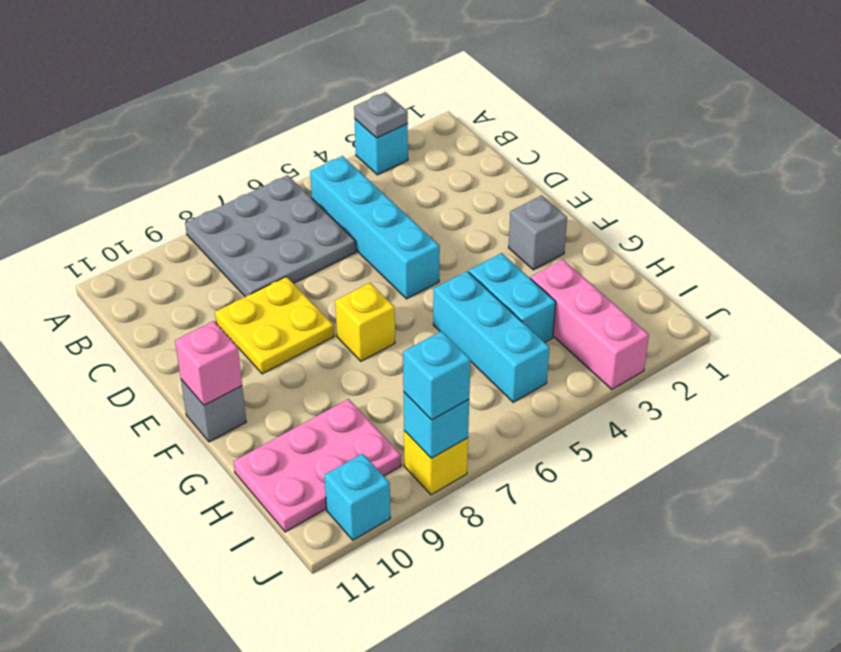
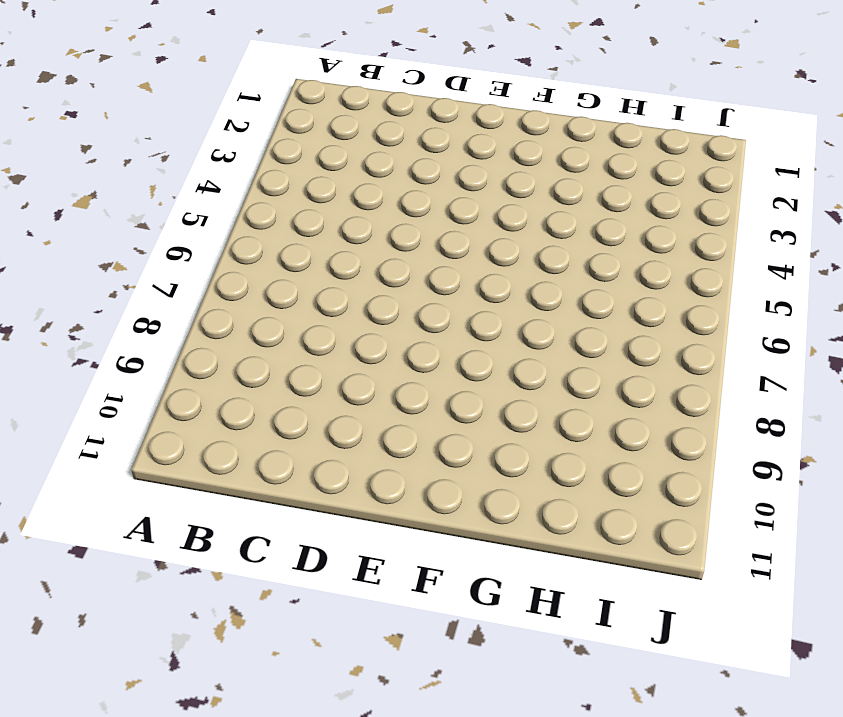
none -> cyan brick A3 level 1
none -> grey plate A6:C8 level 1
none -> cyan brick B5:E5 level 1

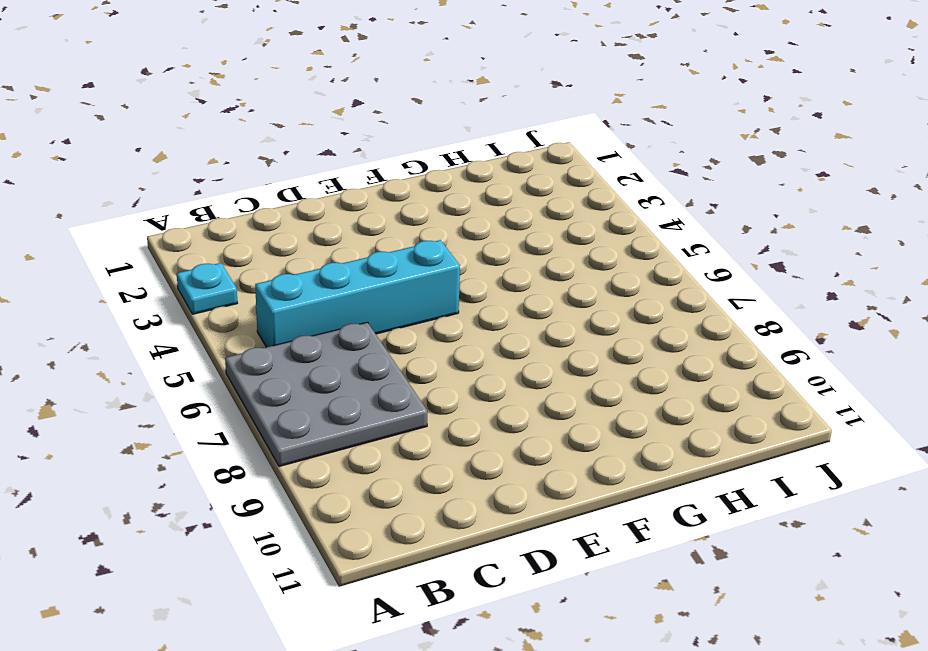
cyan plate A3 level 1 -> cyan brick A3 level 1
none -> yellow plate D8:E9 level 1
none -> grey brick F2 level 1
none -> yellow brick F7 level 1

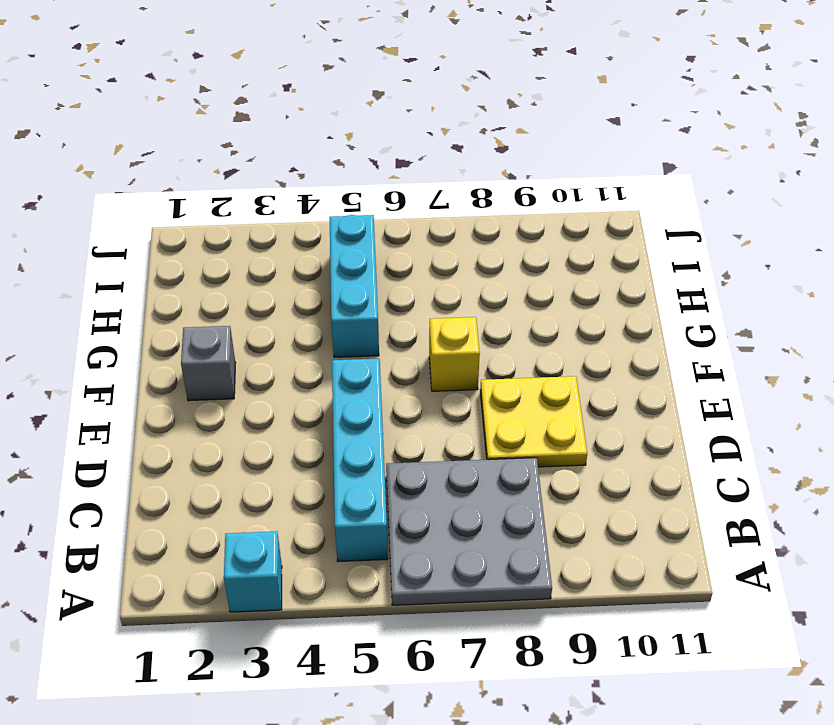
none -> grey brick F11 level 1
none -> cyan brick G4:H4 level 1
none -> pink brick H3:J3 level 1

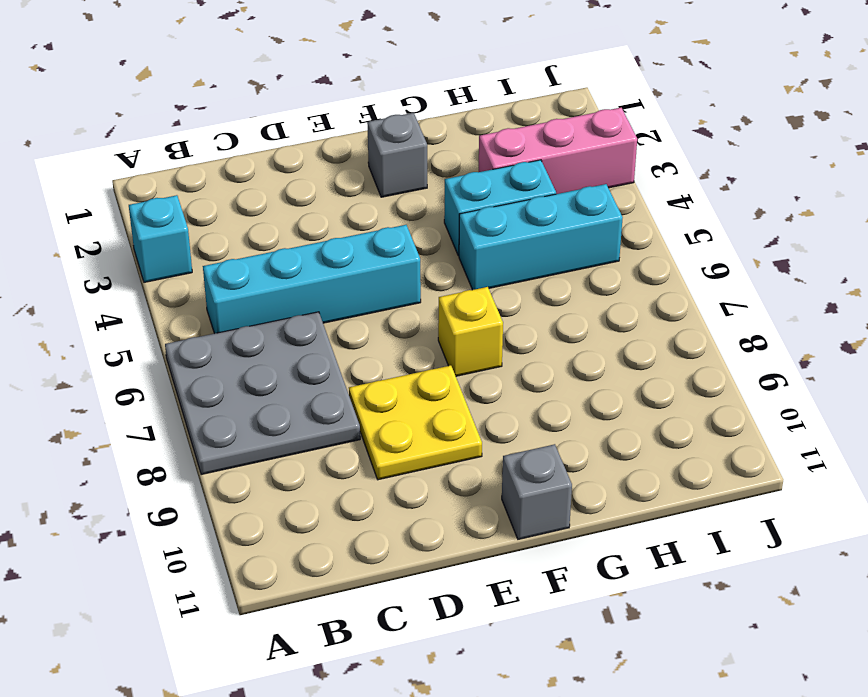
none -> pink plate H9:I11 level 1
none -> yellow brick J8 level 1
none -> cyan brick J10 level 1

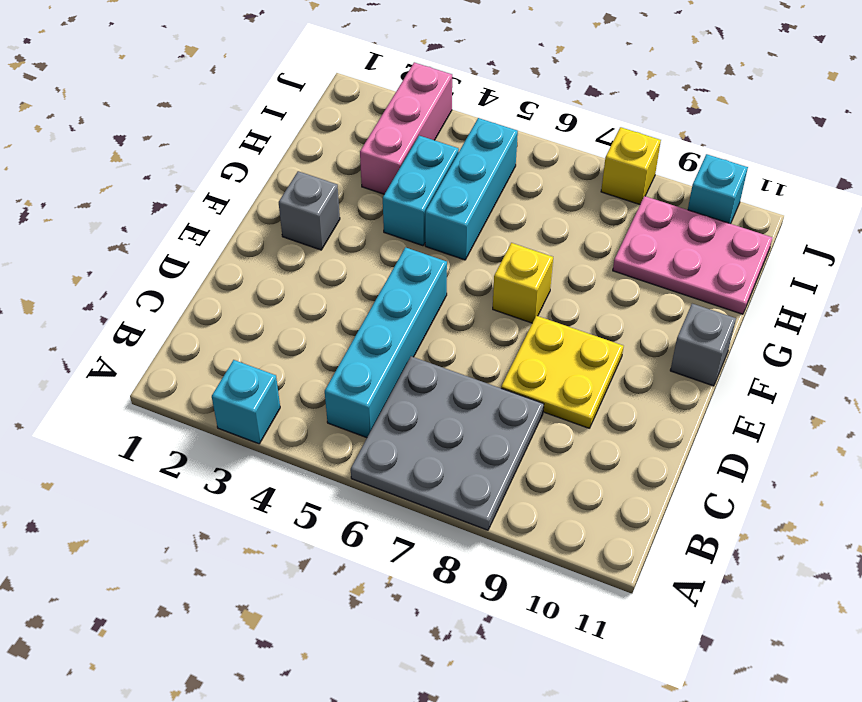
none -> grey plate A3 level 2
none -> pink brick F11 level 2
none -> cyan brick J8 level 2

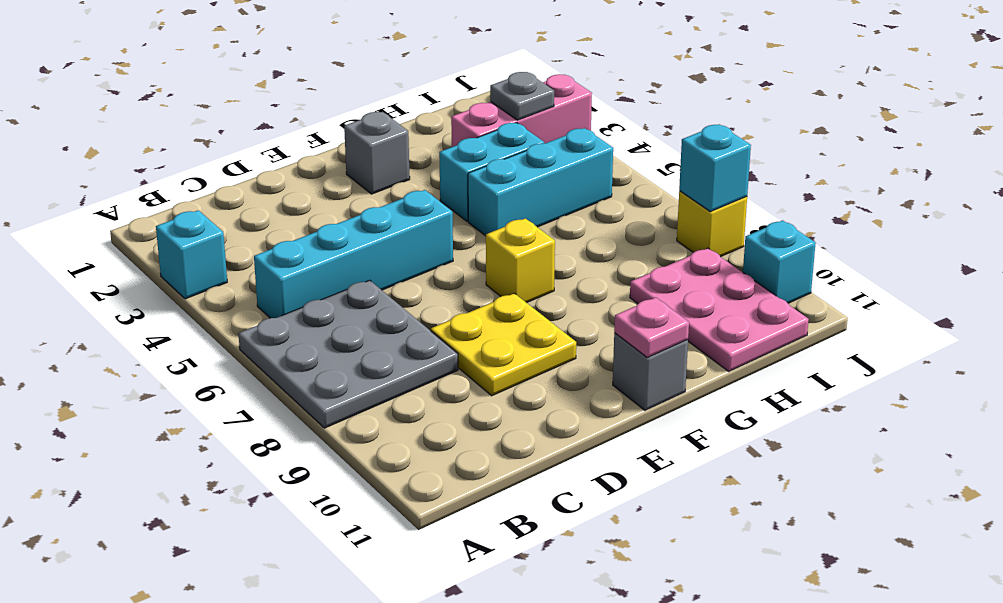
pink plate F11 level 2 -> pink brick F11 level 2
grey plate I3 level 2 -> grey plate A3 level 2
none -> cyan brick J8 level 3

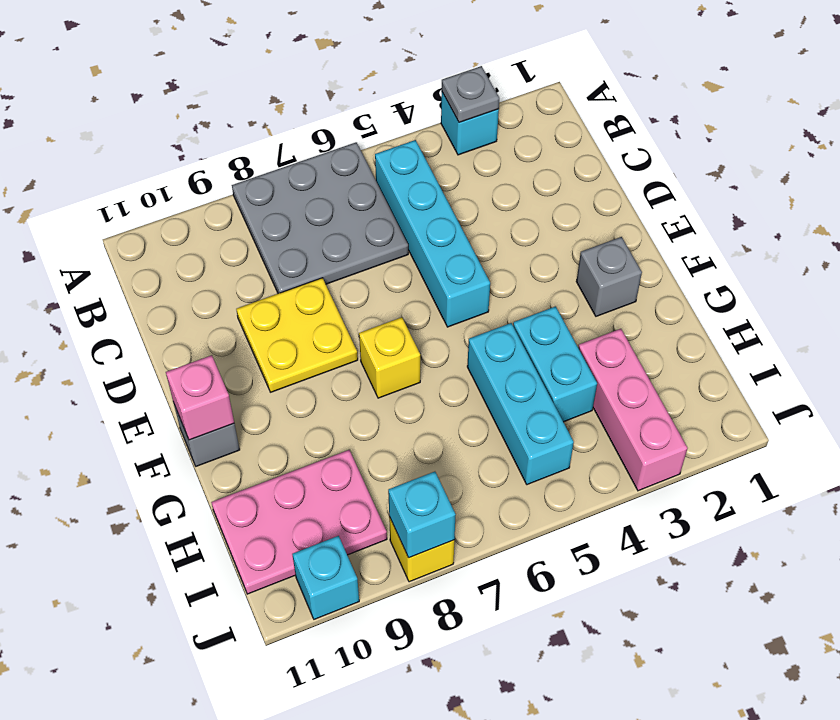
none -> cyan brick J8 level 3

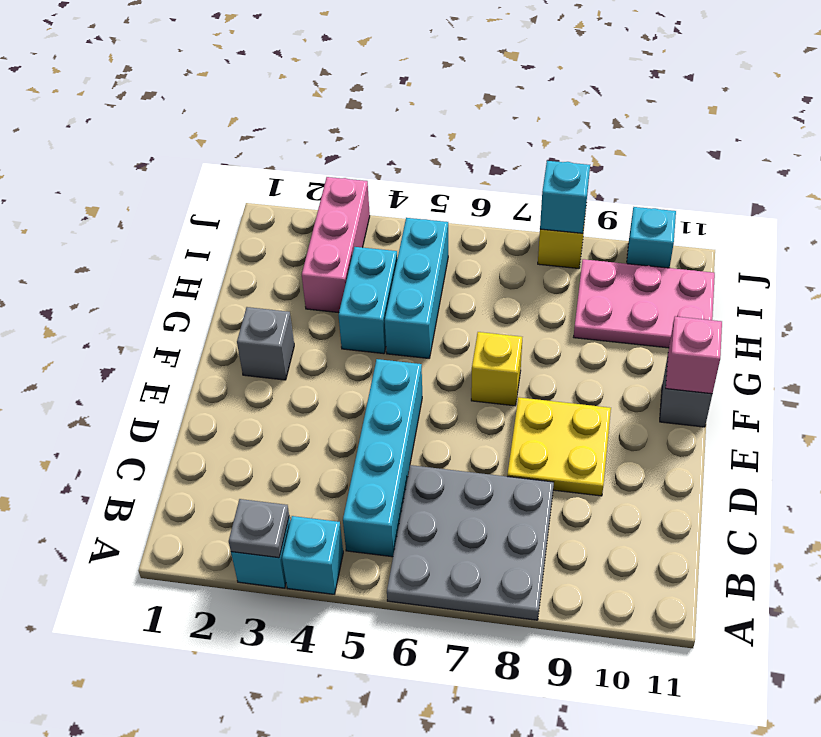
cyan brick A4 level 1 -> cyan brick J8 level 3

